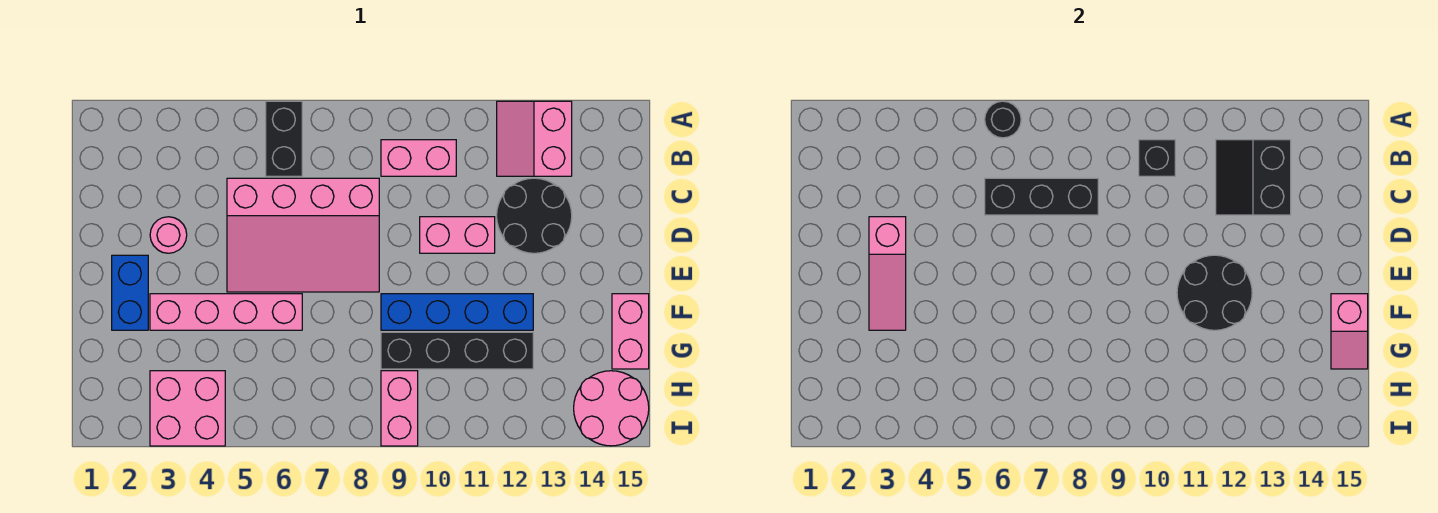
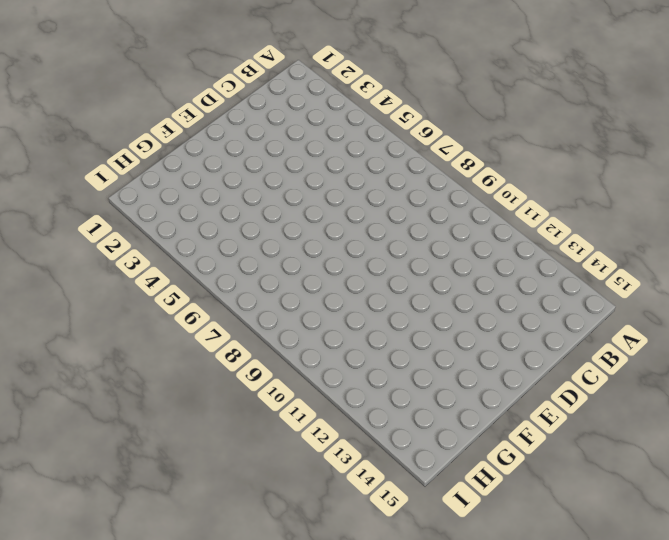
none -> black brick A6:B6 level 1
none -> pink slope A12:B13 level 1 top 13
none -> pink brick B9:B10 level 1

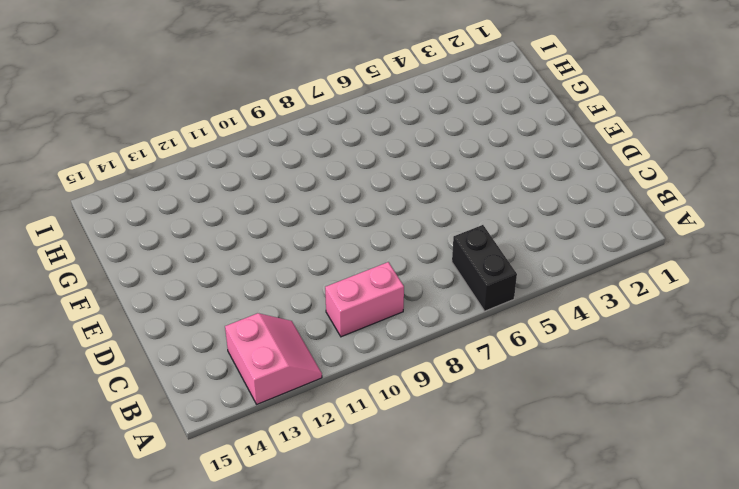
none -> pink slope C5:E8 level 1 top C
none -> black round brick C12:D13 level 1
none -> pink round brick D3 level 1

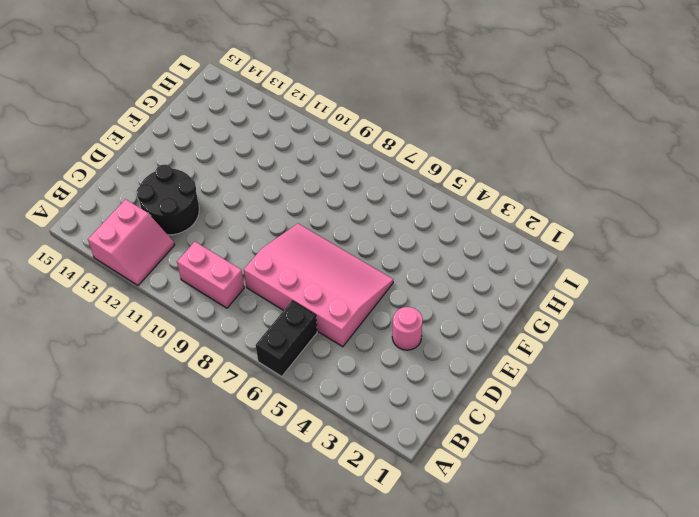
none -> pink brick D10:D11 level 1
none -> blue brick E2:F2 level 1
none -> pink brick F3:F6 level 1

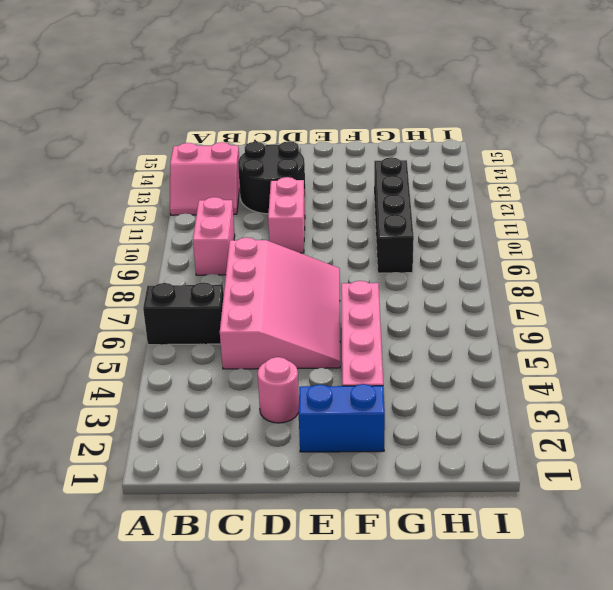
none -> blue brick F9:F12 level 1
none -> pink brick F15:G15 level 1
none -> pink brick H3:I4 level 1

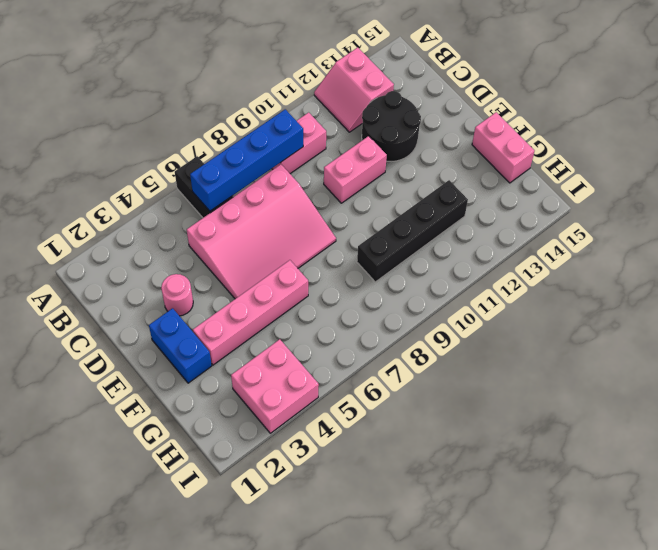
blue brick B6:B9 level 2 -> blue brick F9:F12 level 1
none -> pink brick H9:I9 level 1
none -> pink round brick H14:I15 level 1
none -> black round brick A6 level 2

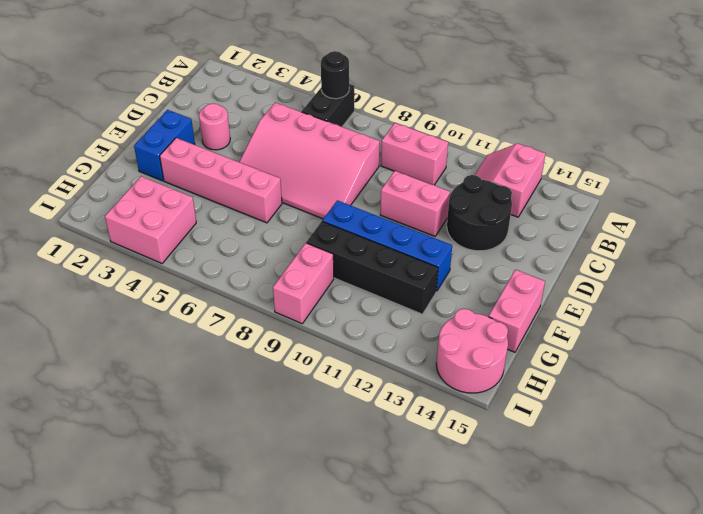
none -> black brick B10 level 2
none -> black slope B12:C13 level 2 top 13
none -> black brick C6:C8 level 2

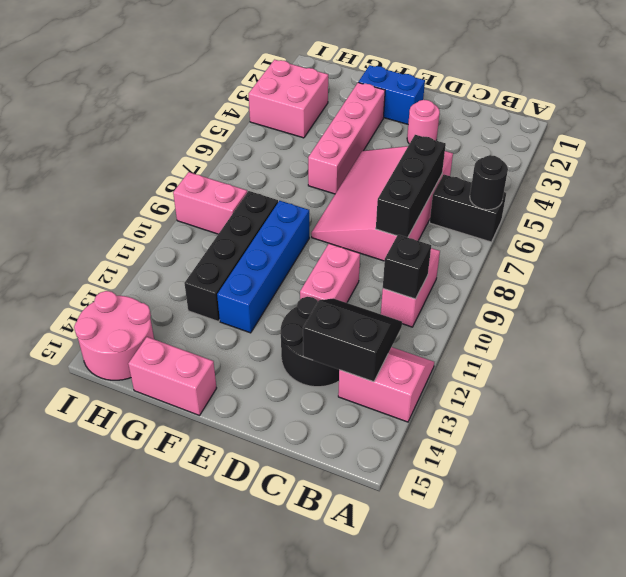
none -> pink slope D3:F3 level 2 top D
none -> black round brick E11:F12 level 2
none -> pink slope F15:G15 level 2 top F

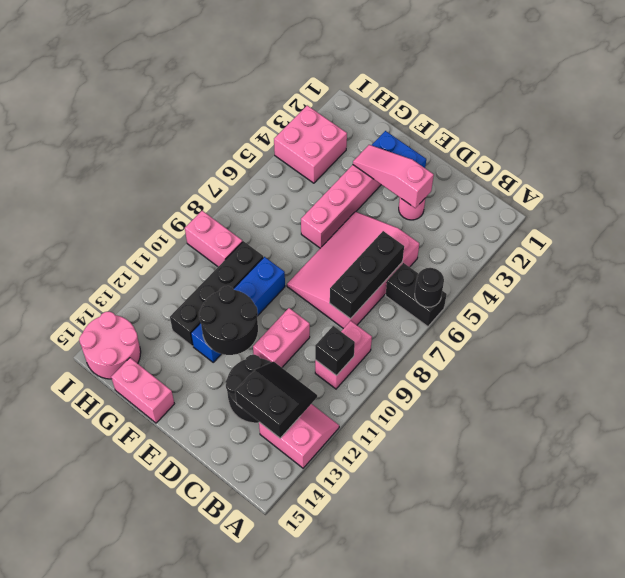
none -> pink slope F15:G15 level 2 top F

